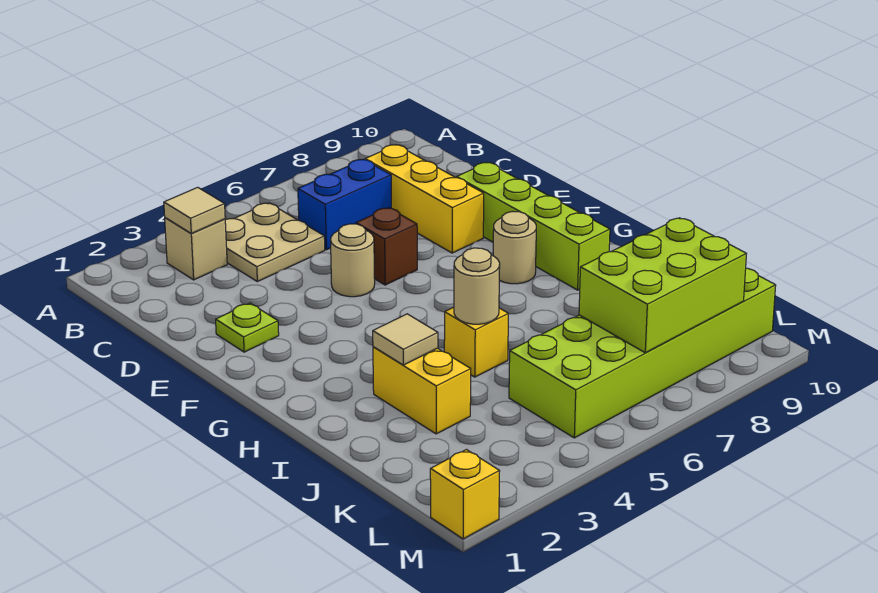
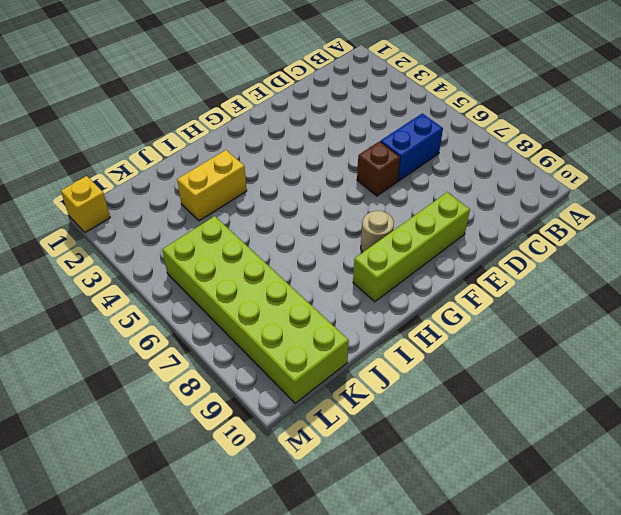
blue brick C6:D6 level 1 -> blue brick C6:C7 level 1
none -> tan brick B3 level 1
none -> tan plate B4:C5 level 1
none -> yellow brick C8:E8 level 1

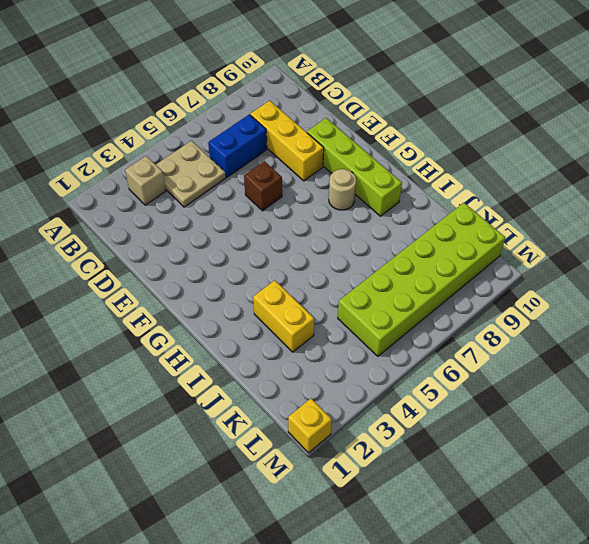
none -> lime plate E2 level 1
none -> tan round brick E5 level 1
none -> yellow brick I5 level 1

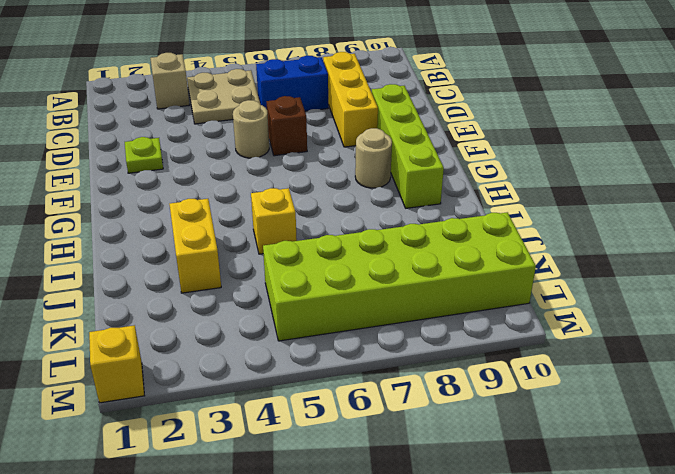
none -> tan tile B3 level 2
none -> tan tile I3 level 2
none -> tan round brick I5 level 2

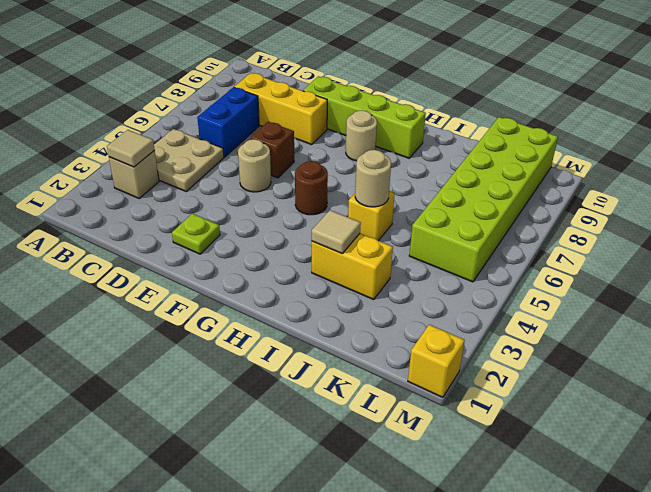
brown round brick G5 level 1 -> none
none -> lime brick K7:L9 level 2

